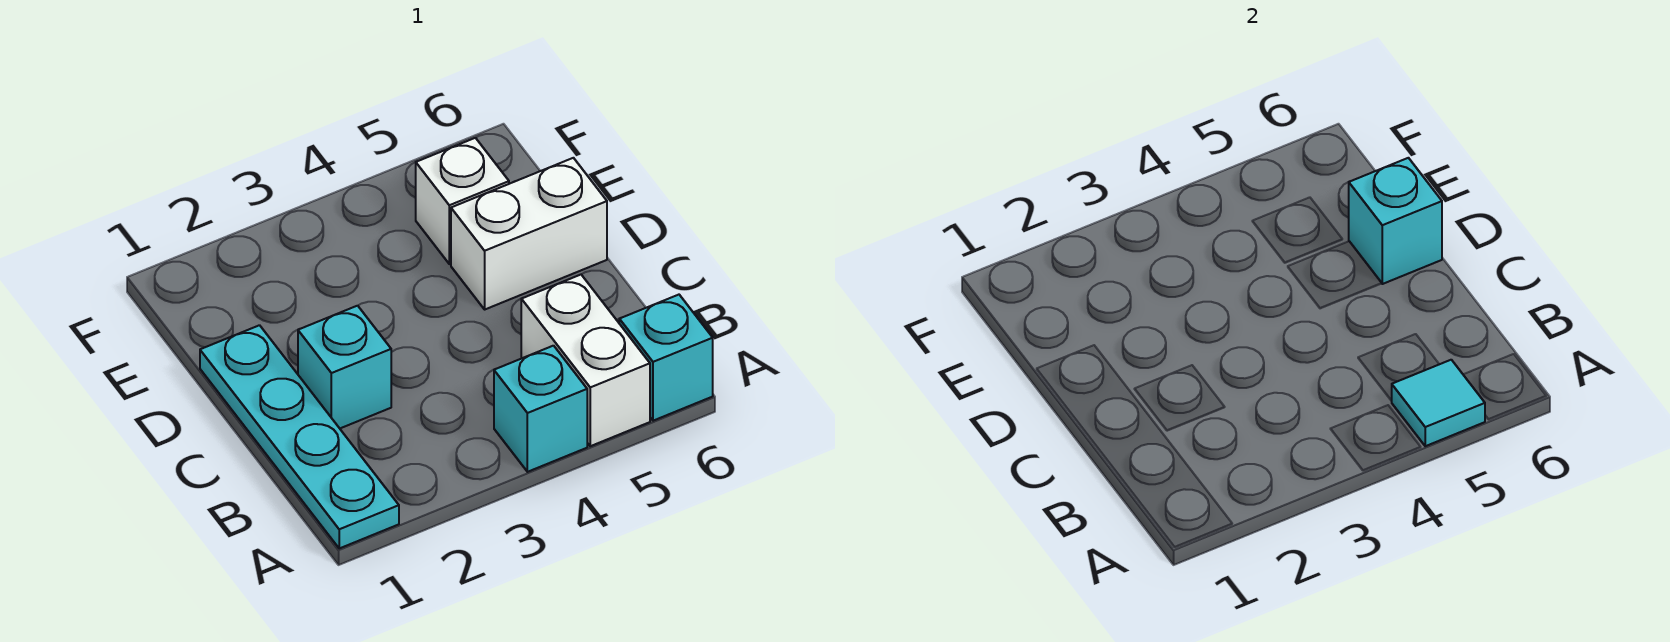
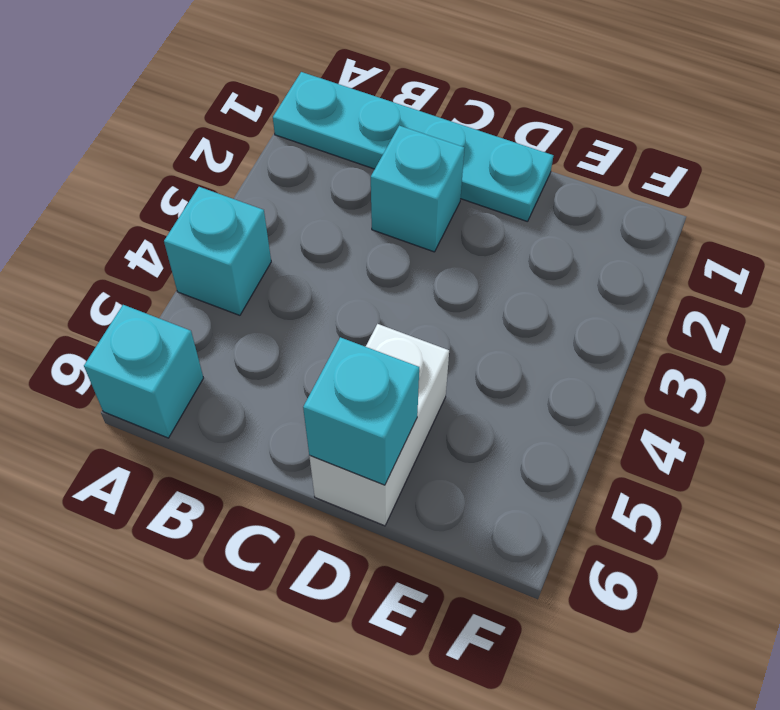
none -> white brick A5:B5 level 1
none -> white brick E5 level 1

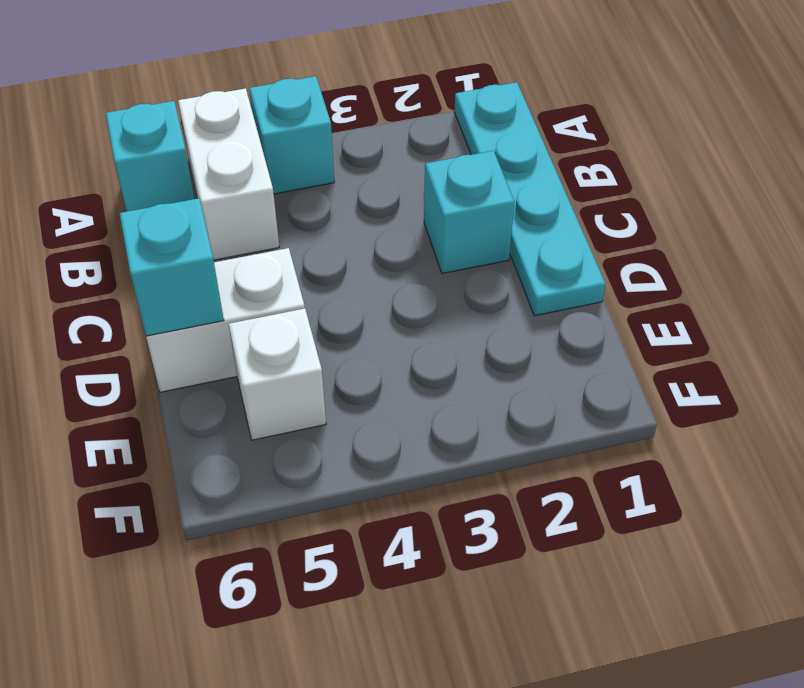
none -> cyan tile A5 level 2

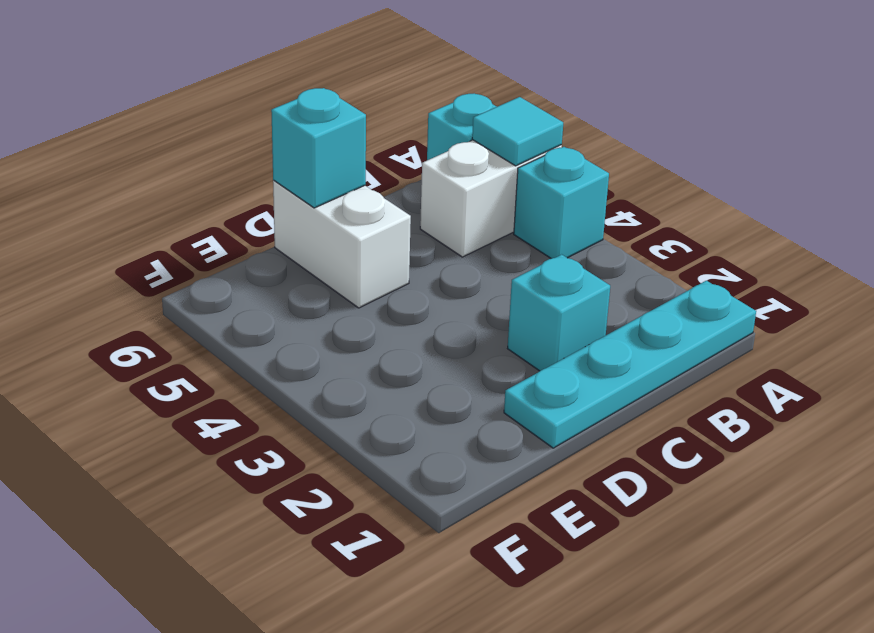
none -> white brick E5 level 1

